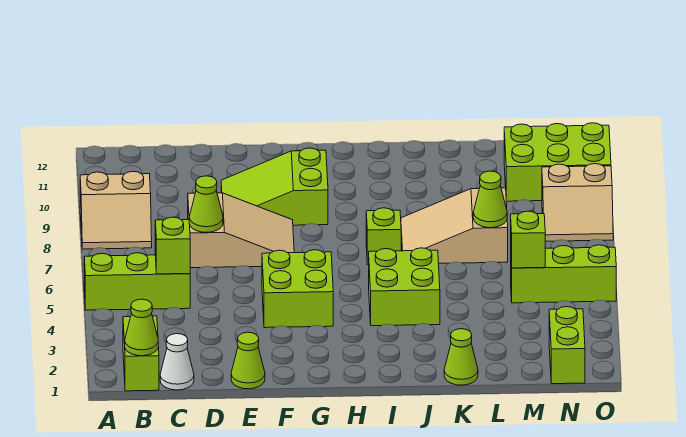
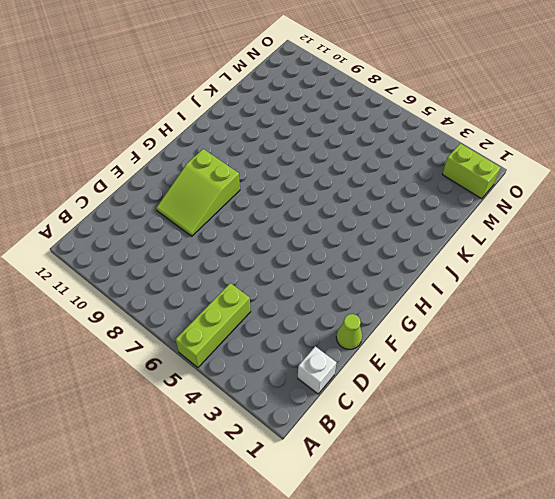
white brick C1 level 1 -> white cone C1 level 1
none -> tan slope A8:B9 level 1 top 9
none -> lime brick B1:B2 level 1
none -> tan slope D7:F8 level 1 top D

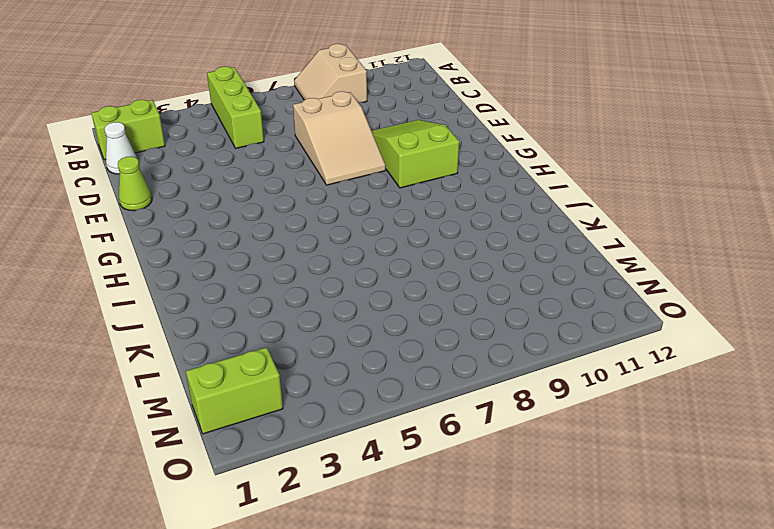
none -> lime brick F4:G5 level 1
none -> lime brick I4:J5 level 1
none -> lime brick I7 level 1

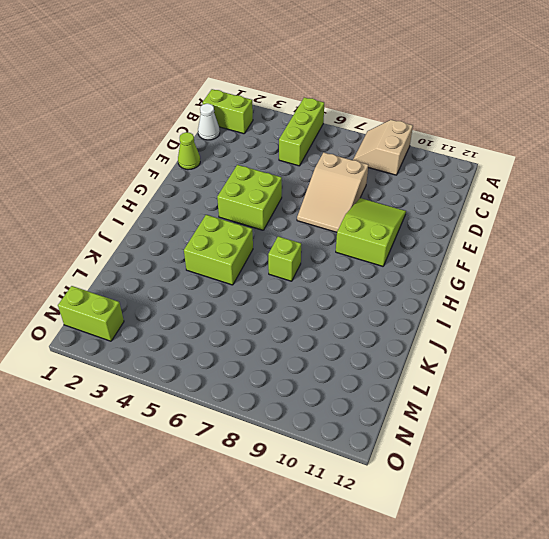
none -> tan slope J7:L8 level 1 top L
none -> lime cone K1 level 1
none -> lime brick M5:O5 level 1

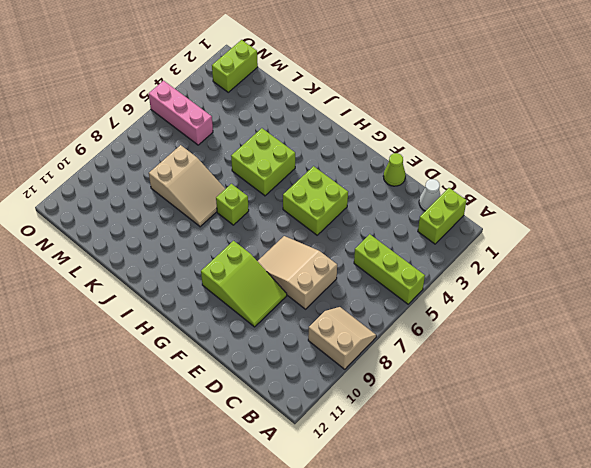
pink brick M5:O5 level 1 -> lime brick M5:O5 level 1
none -> lime cone K1 level 1
none -> lime brick M10:O11 level 1
none -> tan slope N8:O9 level 1 top 9

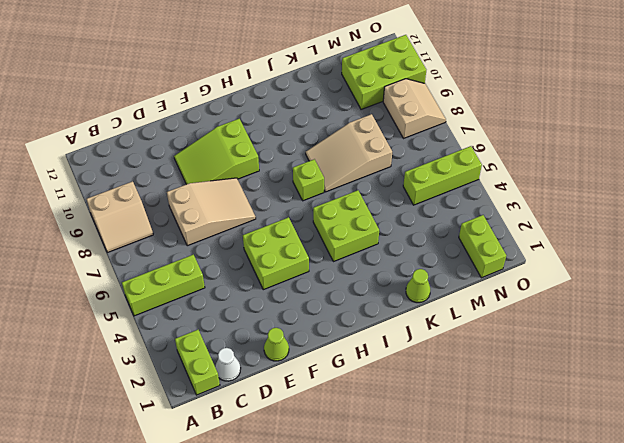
tan slope N8:O9 level 1 top N -> tan slope N8:O9 level 1 top 9
none -> lime cone B1 level 2
none -> lime brick C5 level 2
none -> lime cone D7 level 2

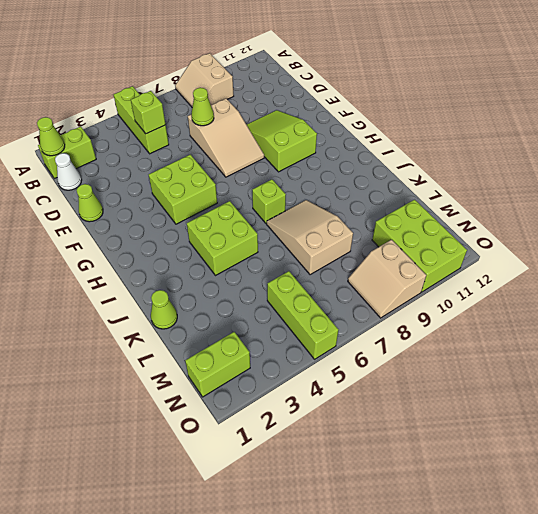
none -> lime cone L7 level 2
none -> lime brick M5 level 2

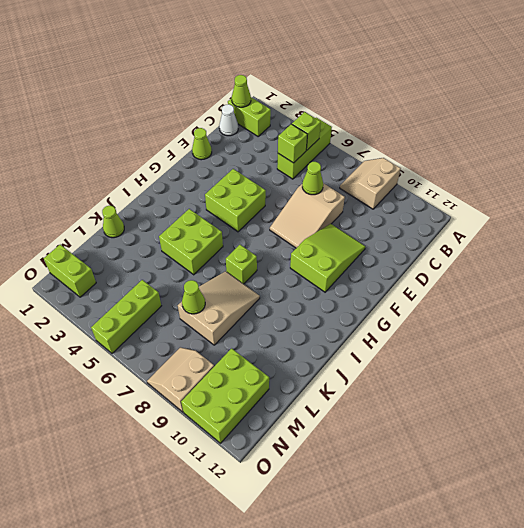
lime brick B5 level 2 -> lime brick M5 level 2

